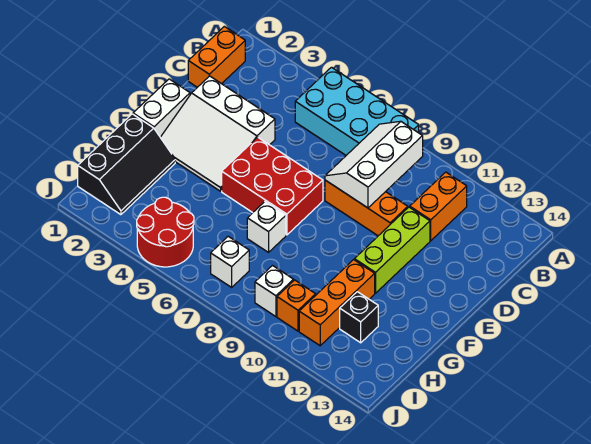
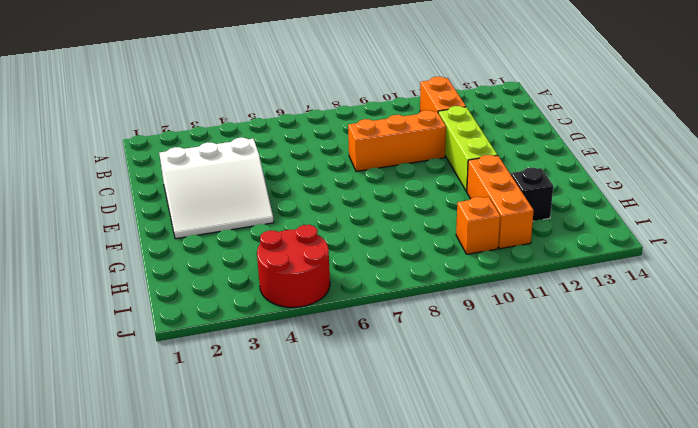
none -> cyan brick A5:B8 level 1
none -> orange brick B1:C1 level 1
none -> white brick E1:F1 level 1

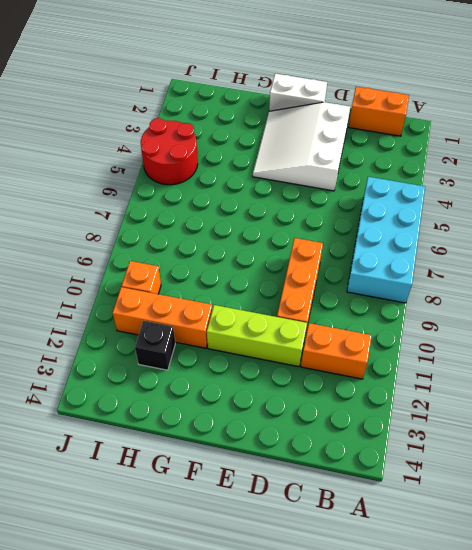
none -> red brick E5:F7 level 1
none -> black slope G1:I2 level 1 top 1
none -> white brick G7 level 1

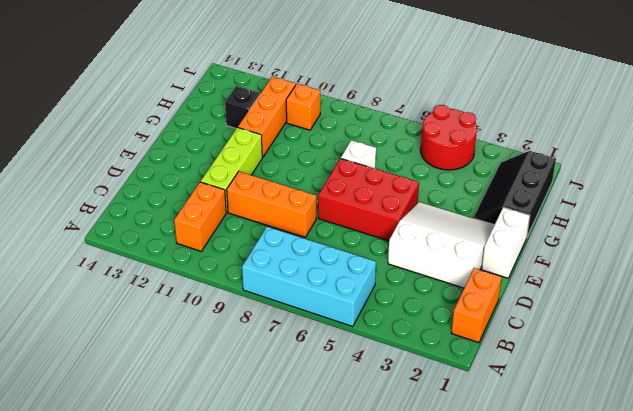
none -> white brick I7 level 1
none -> white brick I9 level 1
none -> white slope B8:D9 level 2 top 9

